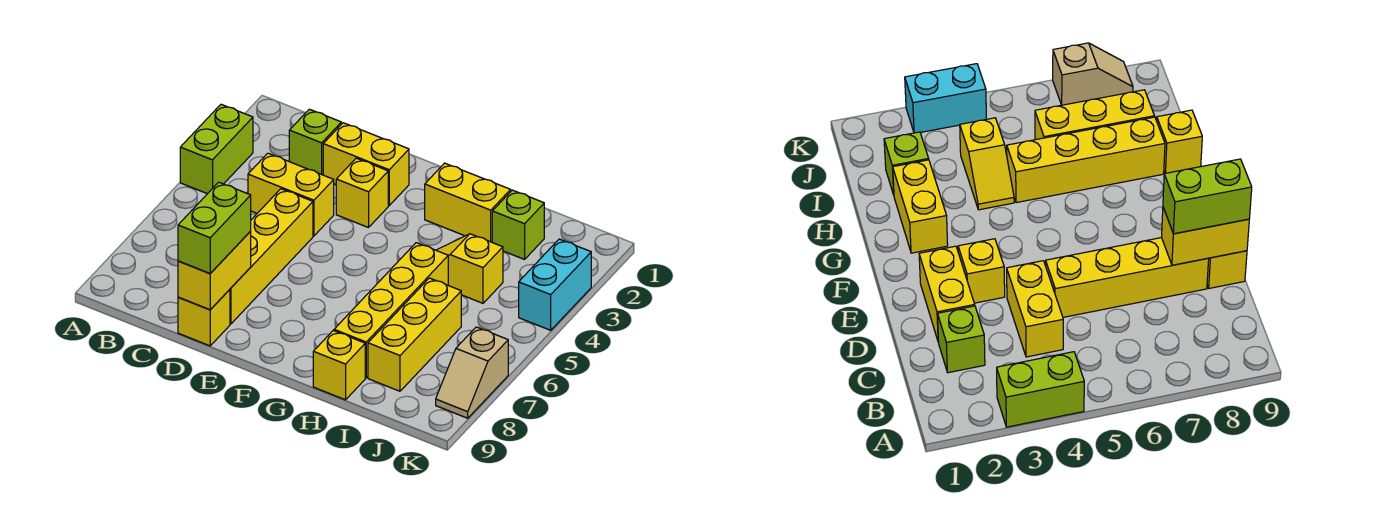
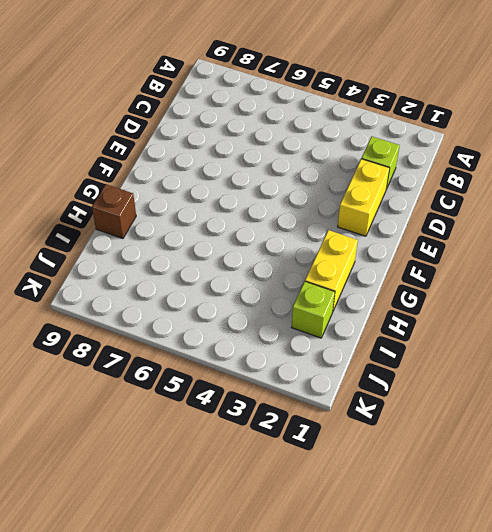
brown brick H9 level 1 -> yellow brick H9 level 1
none -> lime brick A3:A4 level 1
none -> yellow brick C4:D4 level 1
none -> yellow brick D5:D8 level 1

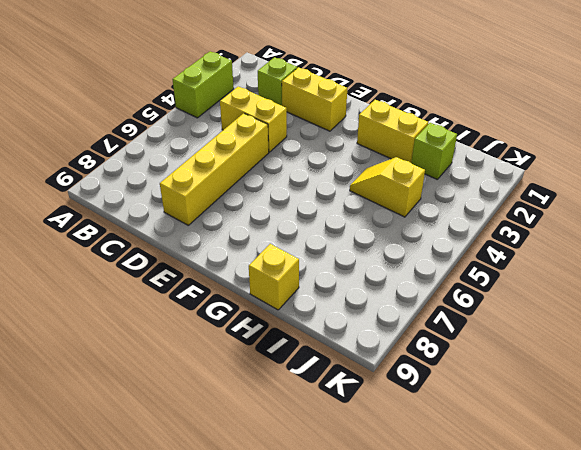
none -> yellow brick D9 level 1
none -> yellow brick E3 level 1
none -> yellow brick H5:H8 level 1

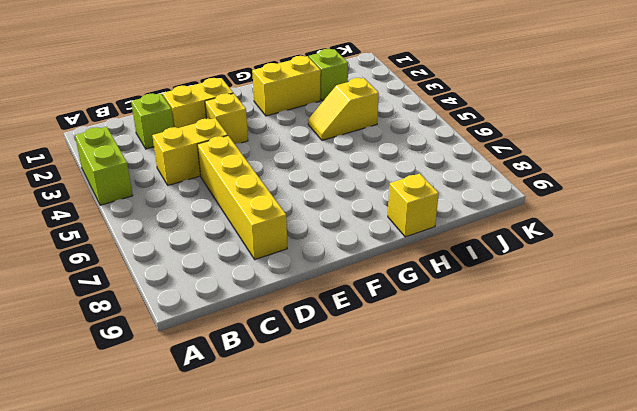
none -> yellow brick D9 level 1
none -> yellow brick H5:H8 level 1
none -> yellow brick I6:I8 level 1

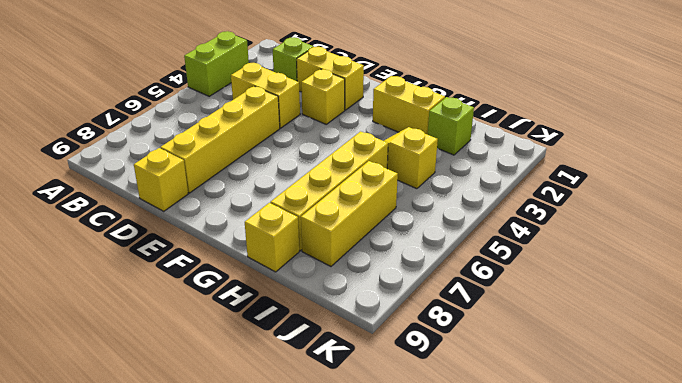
none -> cyan brick K3:K4 level 1
none -> tan slope K7:K8 level 1 top 7
none -> yellow brick D8:D9 level 2

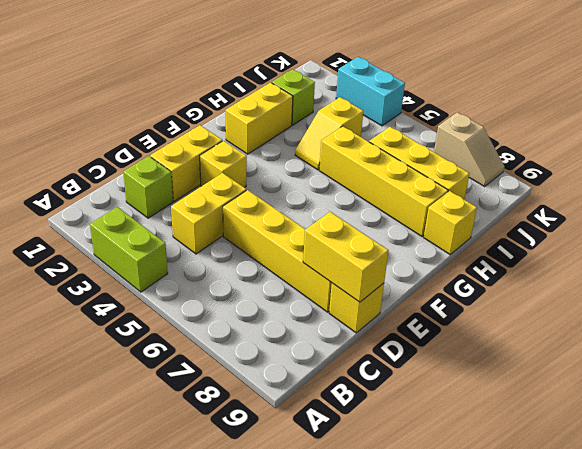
none -> lime brick D8:D9 level 3

